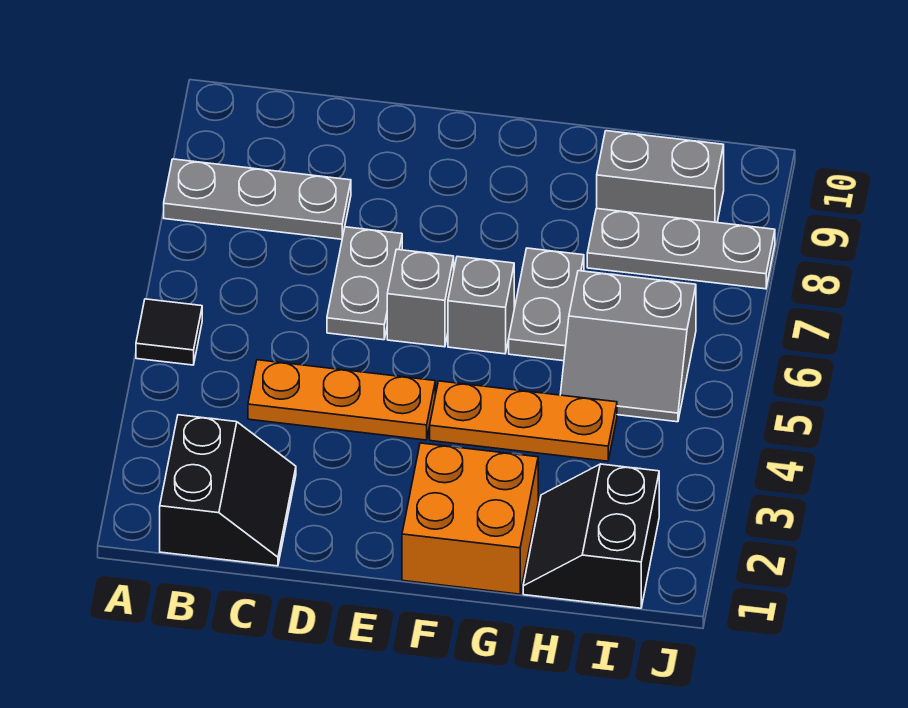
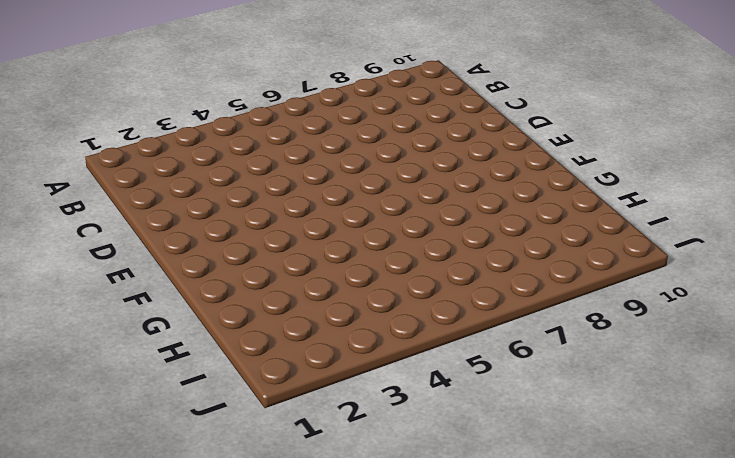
none -> black tile A5 level 1
none -> grey plate A8:C8 level 1
none -> black slope B1:C2 level 1 top B

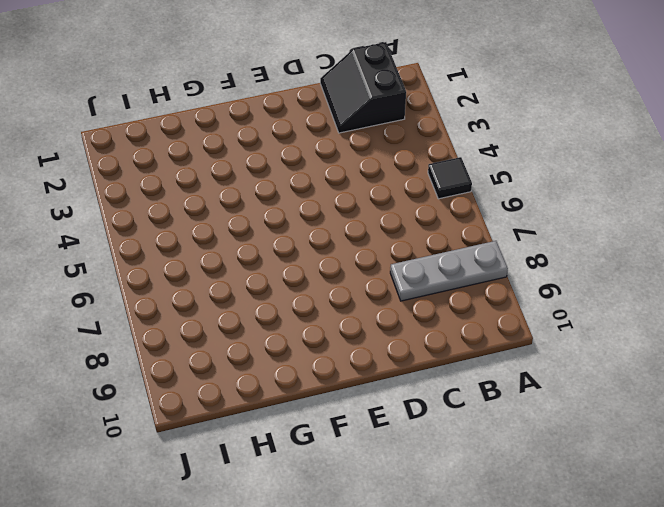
none -> orange plate C4:E4 level 1
none -> grey plate D6:D7 level 1
none -> grey brick E6 level 1

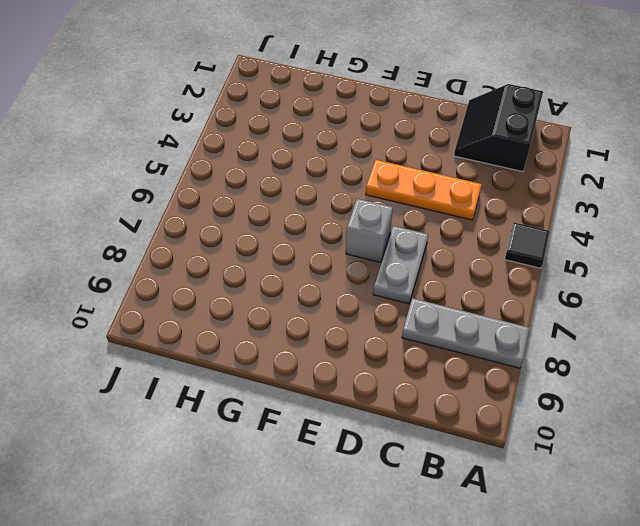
none -> orange brick F1:G2 level 1
none -> orange plate F4:H4 level 1
none -> grey brick F6 level 1

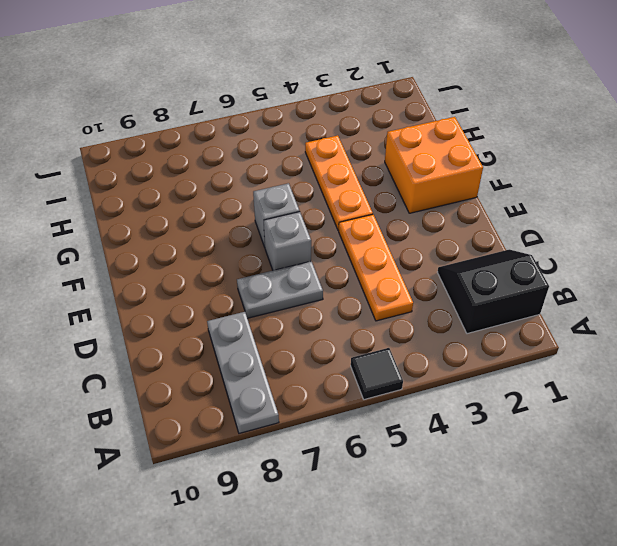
none -> grey plate G6:G7 level 1
none -> black slope H1:I2 level 1 top I
none -> grey slope H5:I6 level 1 top 6

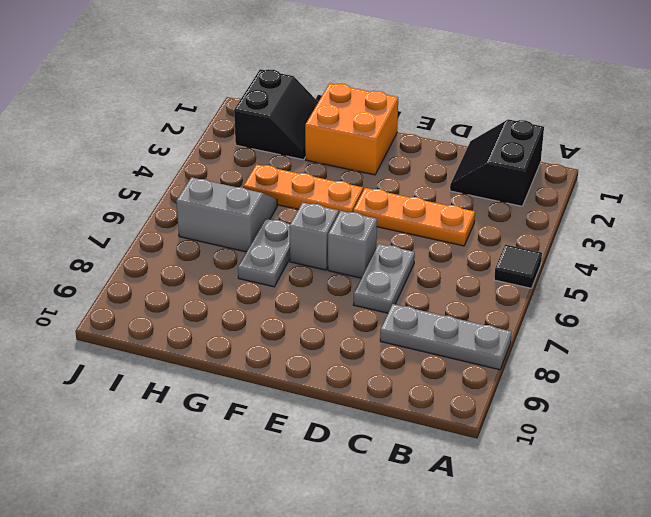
none -> grey plate H8:J8 level 1
none -> grey brick H9:I9 level 1

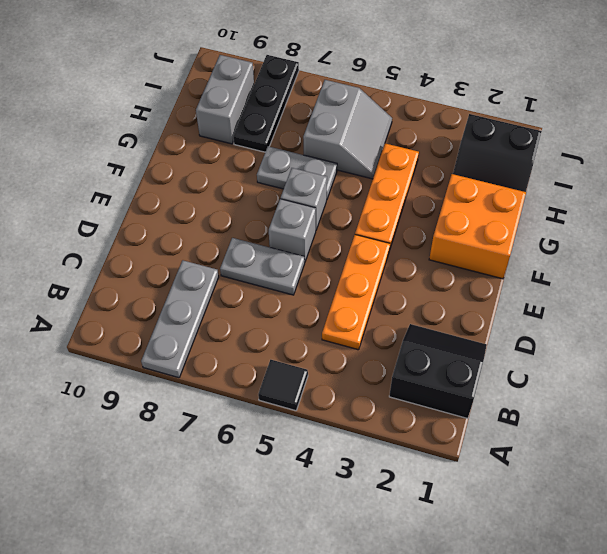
black plate H8:J8 level 1 -> grey plate H8:J8 level 1

